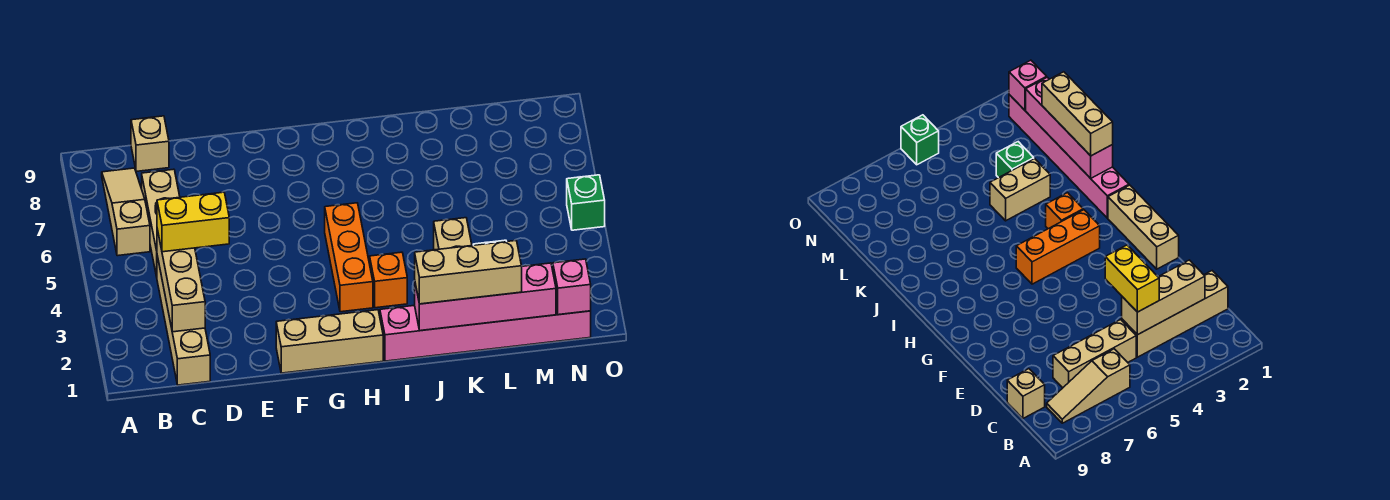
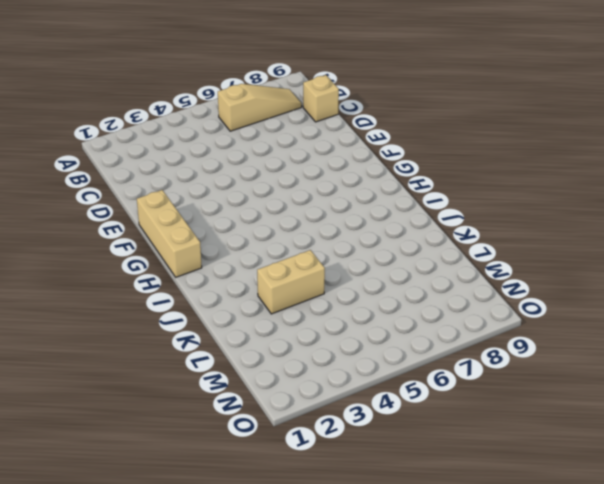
none -> tan brick C1:C4 level 1
none -> tan brick C5:C7 level 1
none -> orange brick H3:H5 level 1

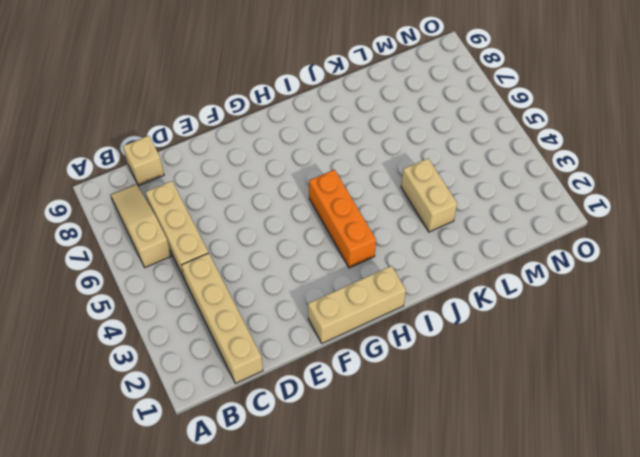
none -> pink brick I1:N1 level 1
none -> orange brick I3 level 1
none -> green brick L3 level 1

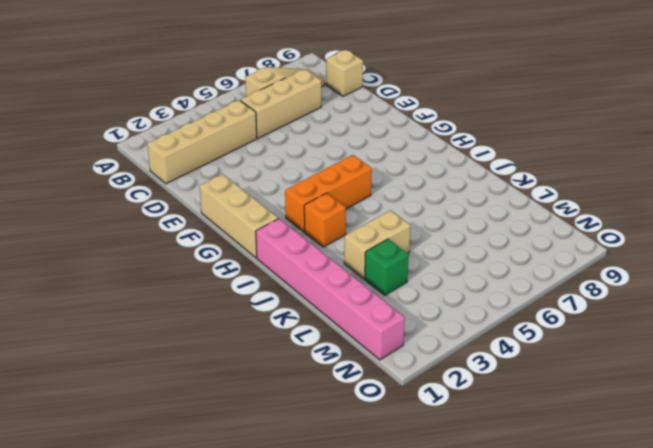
none -> green brick O5 level 1
none -> tan brick C2:C4 level 2
none -> pink brick J1:M1 level 2

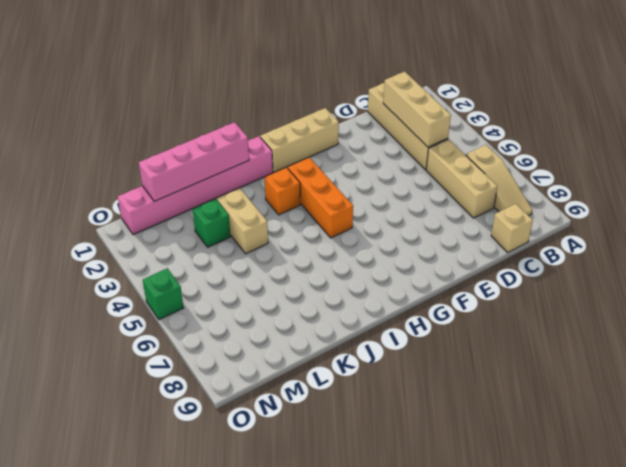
none -> pink brick N1 level 2
none -> yellow brick C4:D4 level 3
none -> tan brick J1:L1 level 3

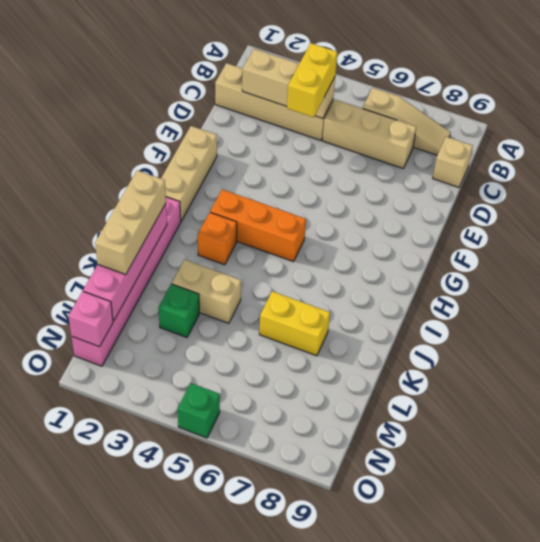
yellow brick K6:K7 level 1 -> none

